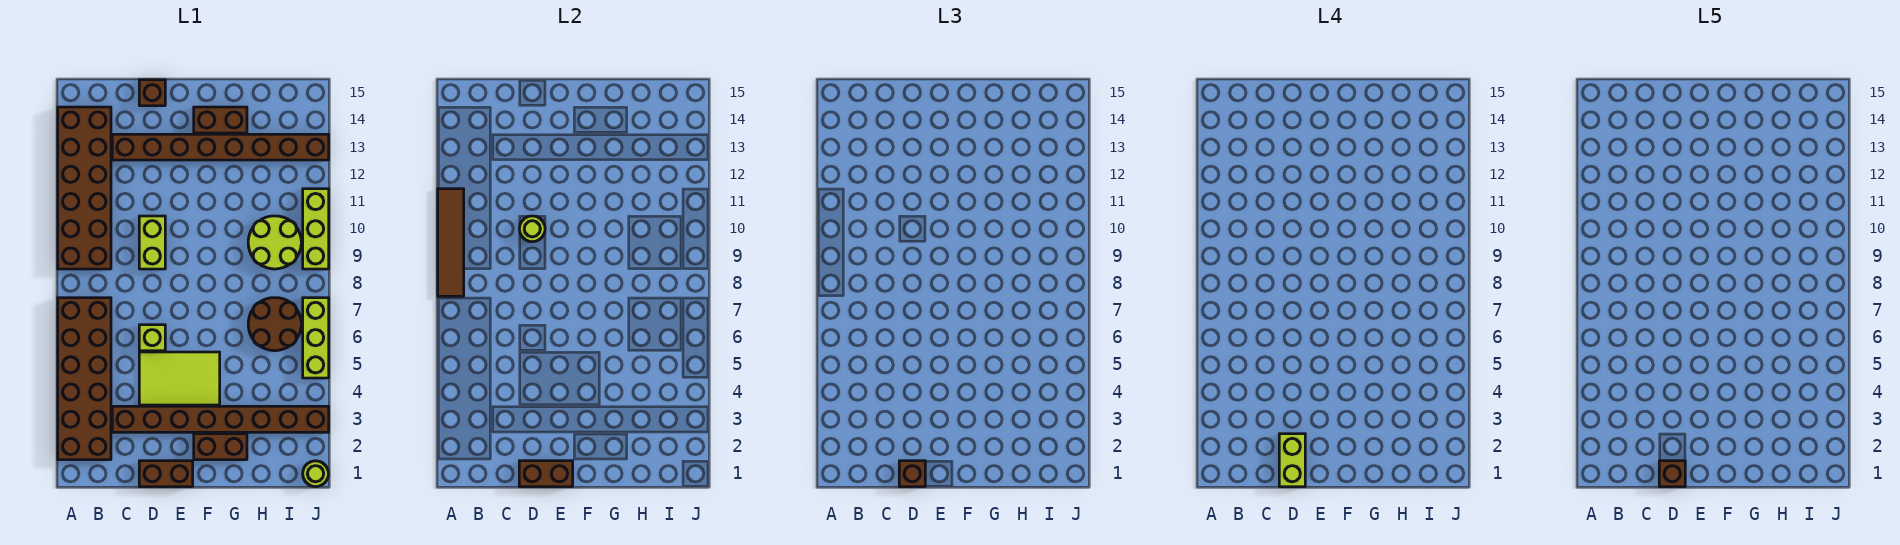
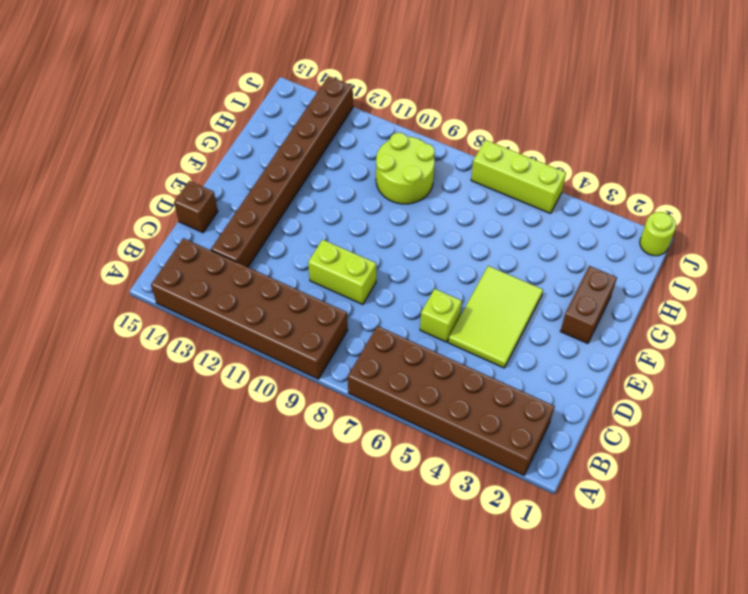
none -> brown brick C3:J3 level 1
none -> brown brick D1:E1 level 1
none -> brown brick F14:G14 level 1

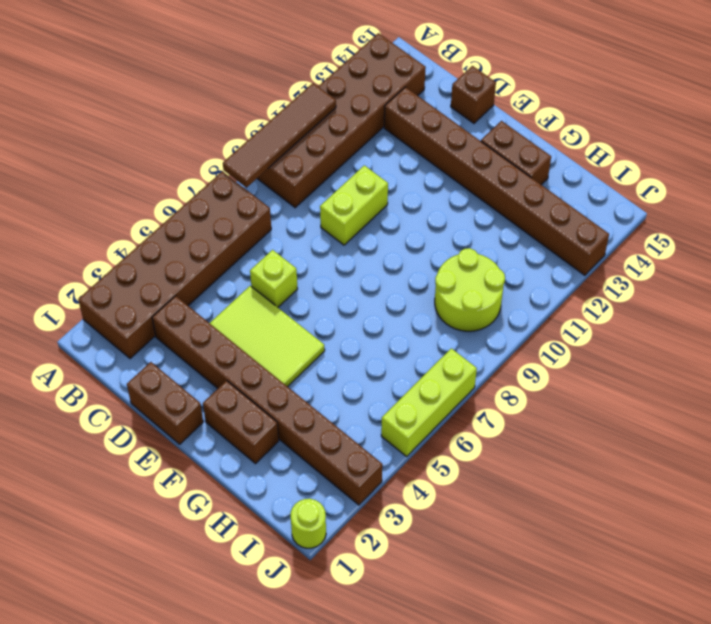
none -> brown round brick H6:I7 level 1
none -> lime brick J9:J11 level 1
none -> brown brick D1:E1 level 2

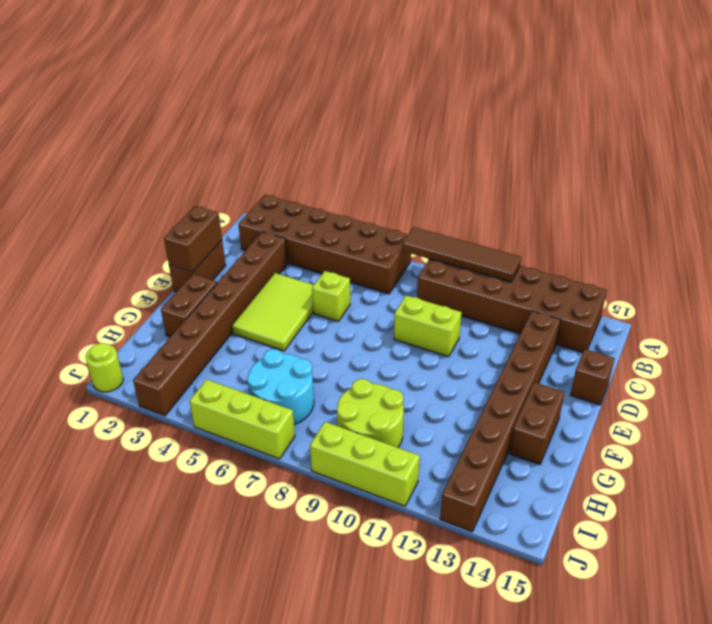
cyan round brick H6:I7 level 1 -> brown round brick H6:I7 level 1
none -> lime round brick D10 level 2
none -> brown brick D1 level 3
none -> lime brick D1:D2 level 4

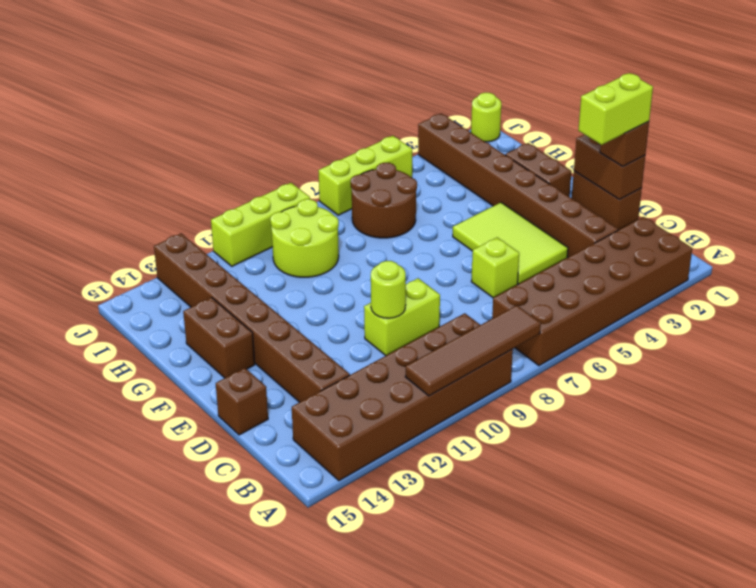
none -> brown brick D1 level 5

